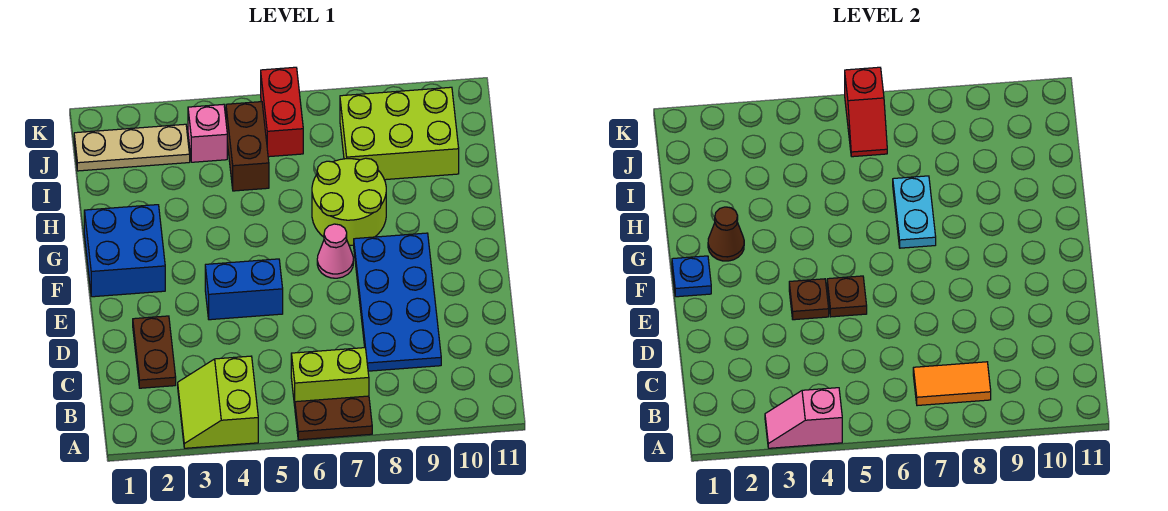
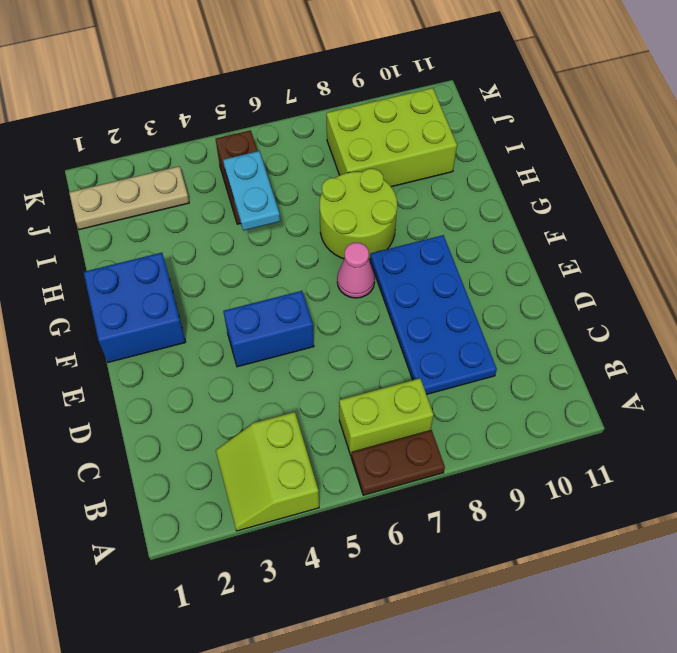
cyan plate H5:I5 level 2 -> cyan plate G7:H7 level 2
none -> brown plate C2:D2 level 1
none -> pink brick J4 level 1
none -> red brick J6:K6 level 1

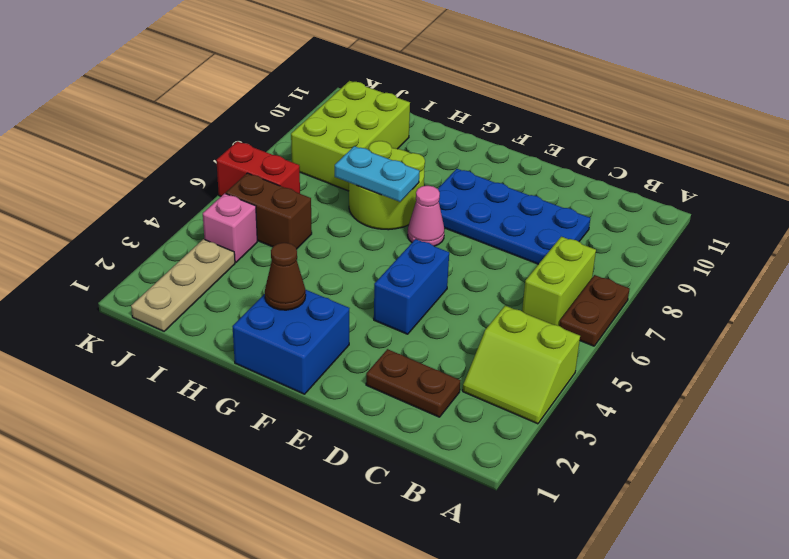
none -> pink slope A3:A4 level 2 top 4
none -> orange tile B7:B8 level 2
none -> brown plate E4 level 2

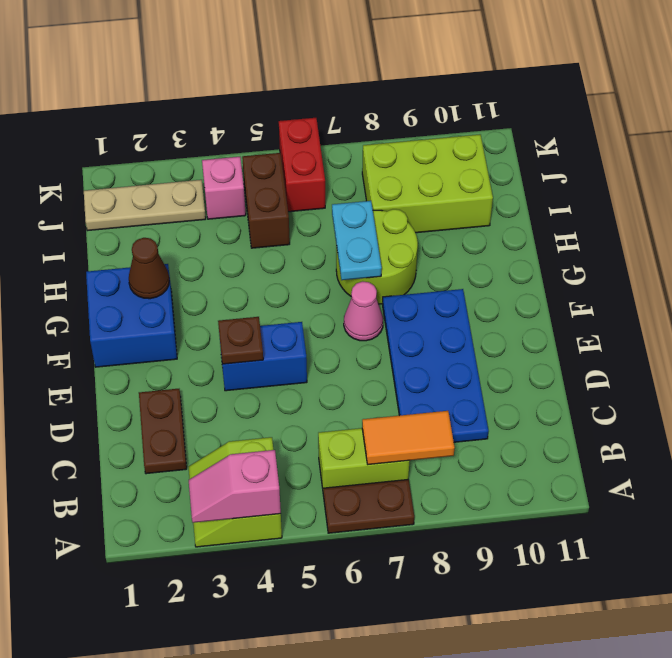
none -> brown plate E5 level 2
none -> blue plate F1 level 2
none -> red slope J6:K6 level 2 top K

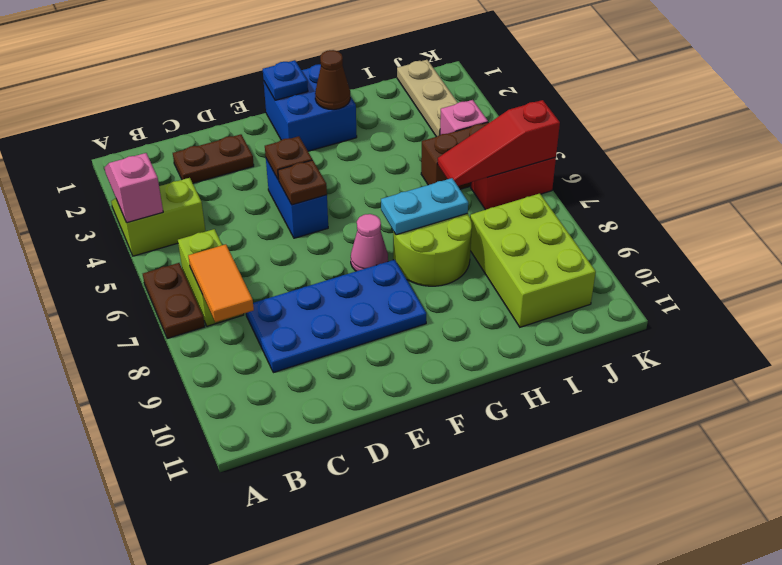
red slope I6:K6 level 2 top K -> red slope J6:K6 level 2 top K

